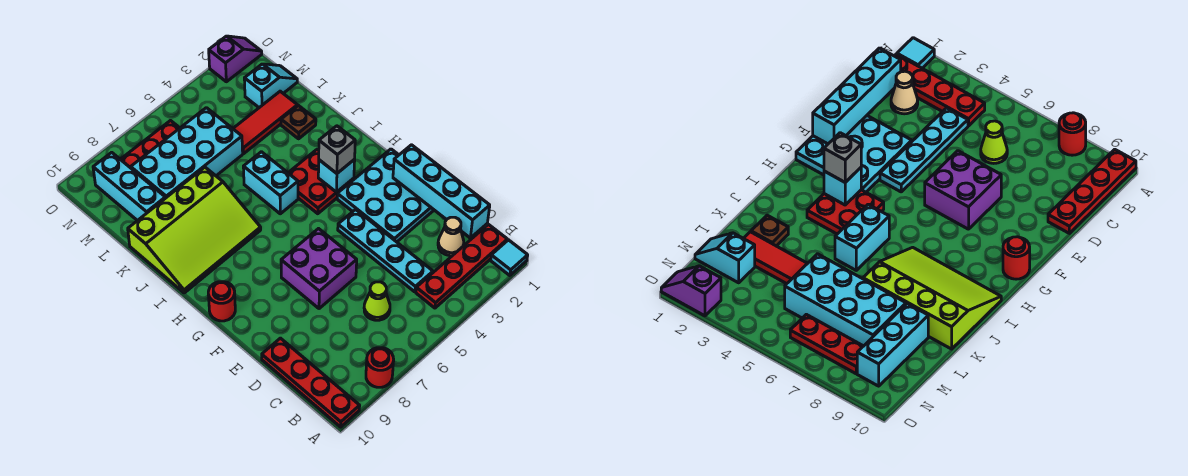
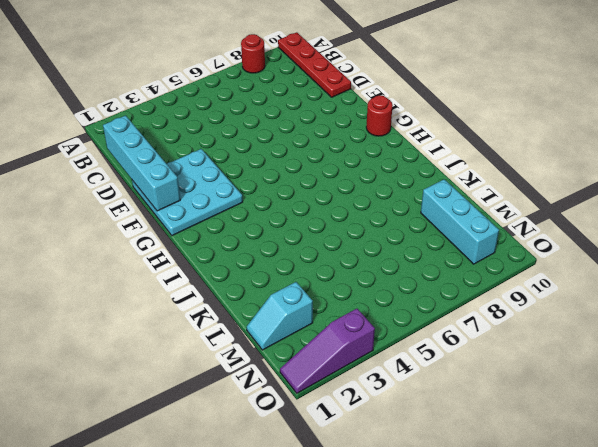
purple slope O1:O3 level 1 top 3 -> purple slope O1:O2 level 1 top 2
none -> cyan tile A1 level 1
none -> red plate B1:B4 level 1
none -> tan cone C2 level 1

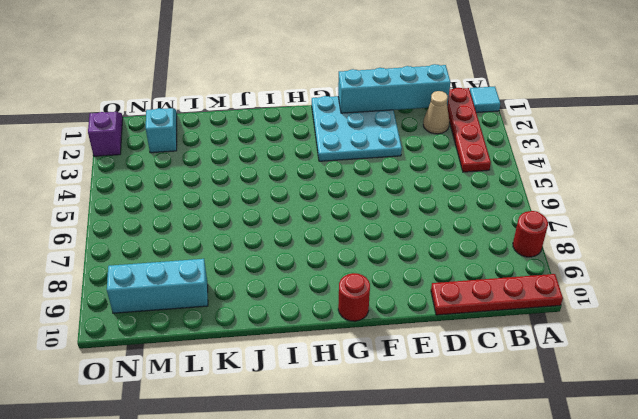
none -> cyan plate C4:F4 level 1
none -> lime cone C6 level 1
none -> purple brick E6:F7 level 1

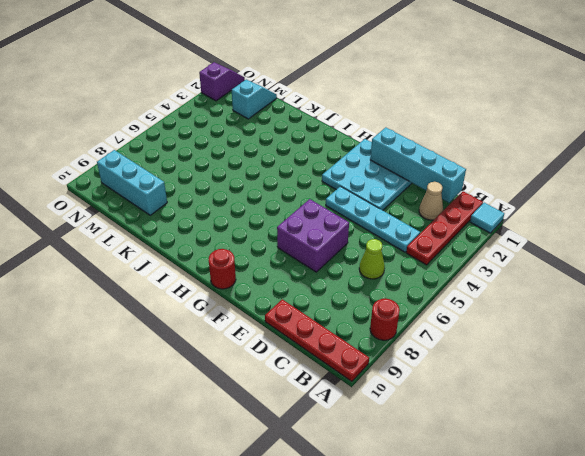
none -> red plate H3:I4 level 1
none -> cyan brick I5:J5 level 1
none -> lime slope I7:K10 level 1 top K

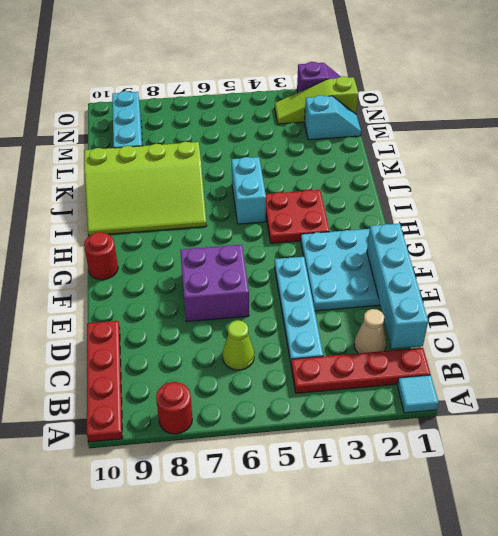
lime slope N1:N3 level 1 top 1 -> none
none -> brown plate K2 level 1
none -> red tile L2:L4 level 1
none -> cyan brick L5:M8 level 1

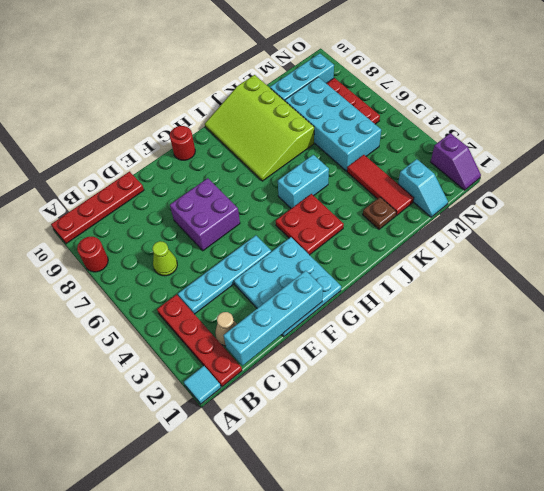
none -> cyan brick H3 level 2
none -> grey brick H3 level 3

